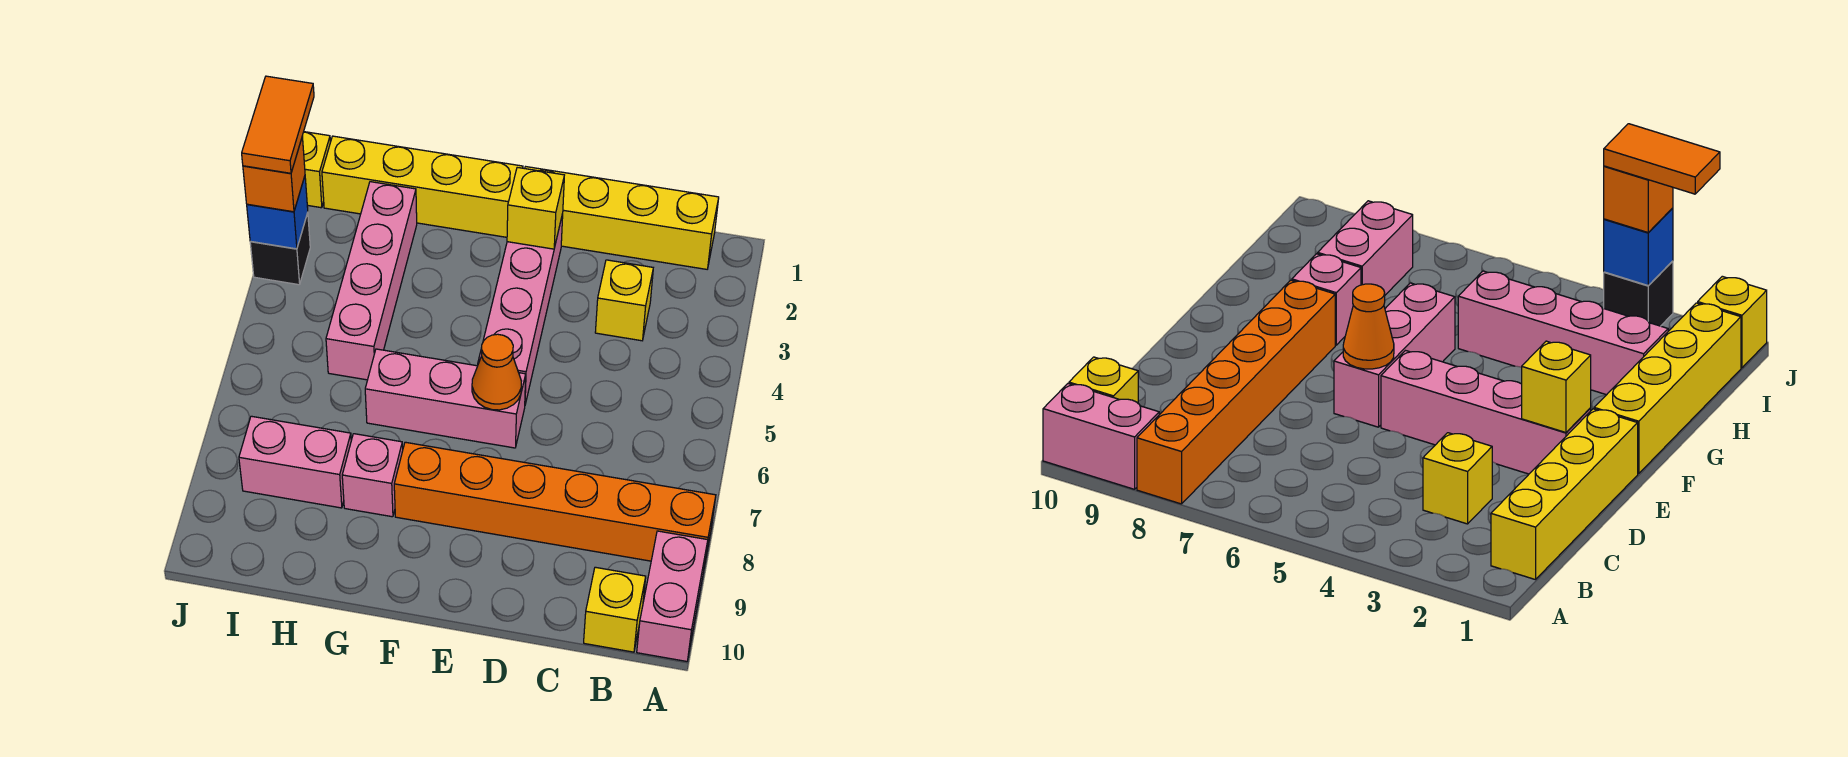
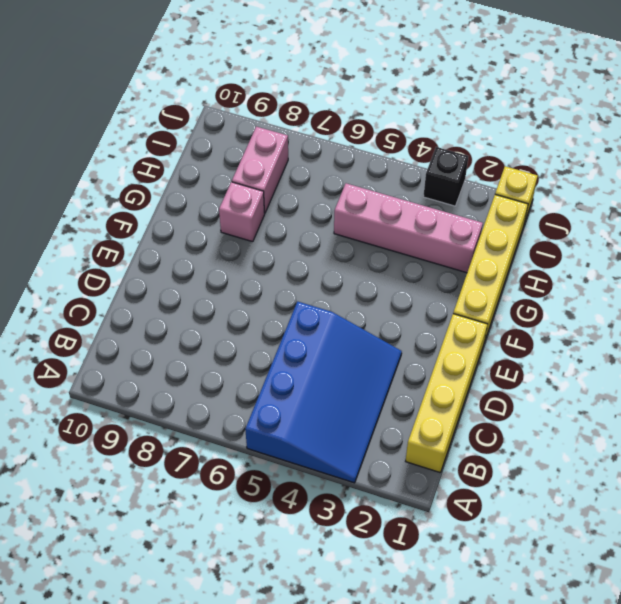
blue slope A3:D5 level 1 top 5 -> yellow brick C3 level 1
none -> orange brick A8:F8 level 1
none -> pink brick A9:A10 level 1
none -> yellow brick B10 level 1

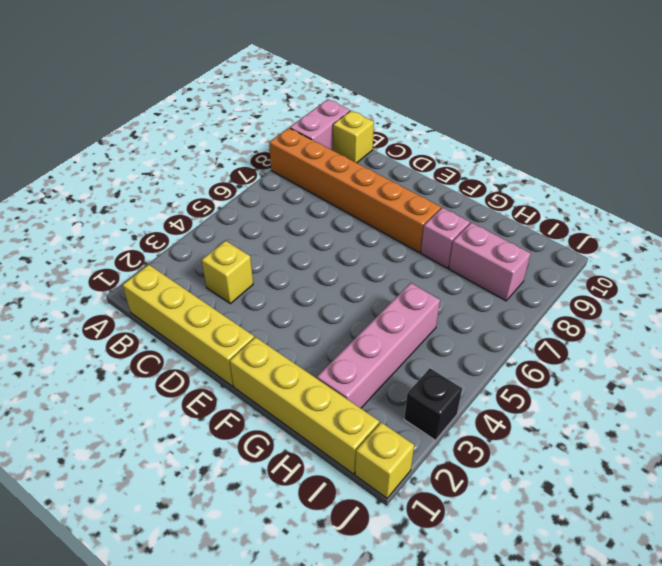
none -> pink brick E2:E5 level 1
none -> pink brick E6:G6 level 1
none -> yellow brick E2 level 2

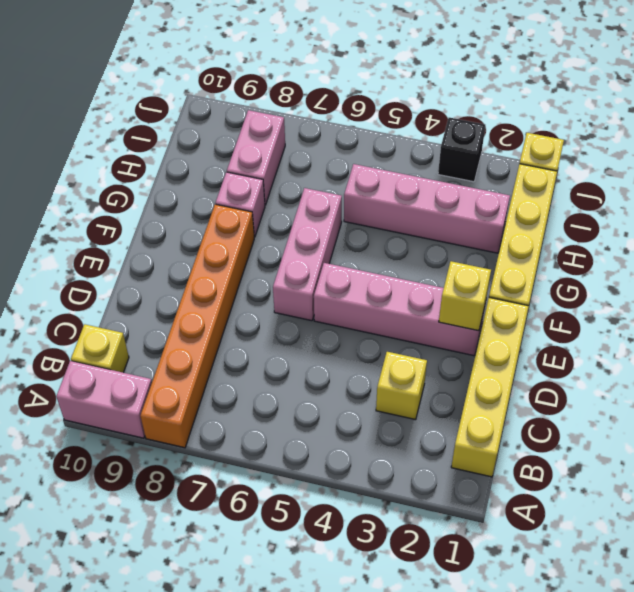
none -> orange cone E6 level 2
none -> blue brick J3 level 2
none -> orange brick J3 level 3

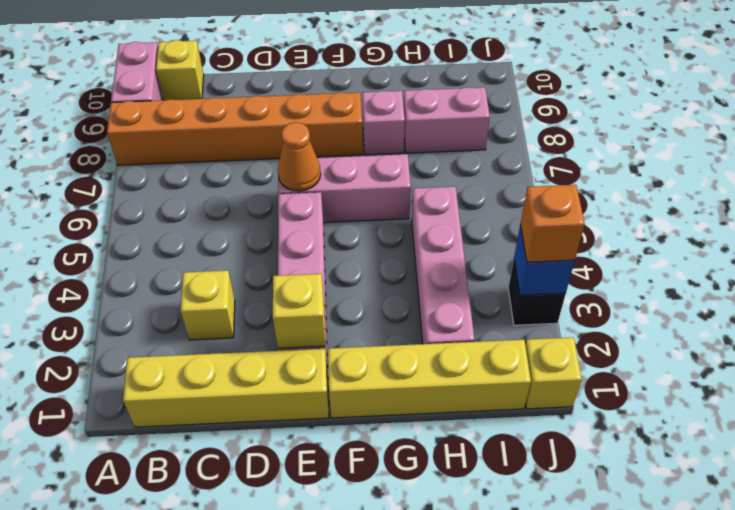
none -> orange tile J2:J3 level 4

